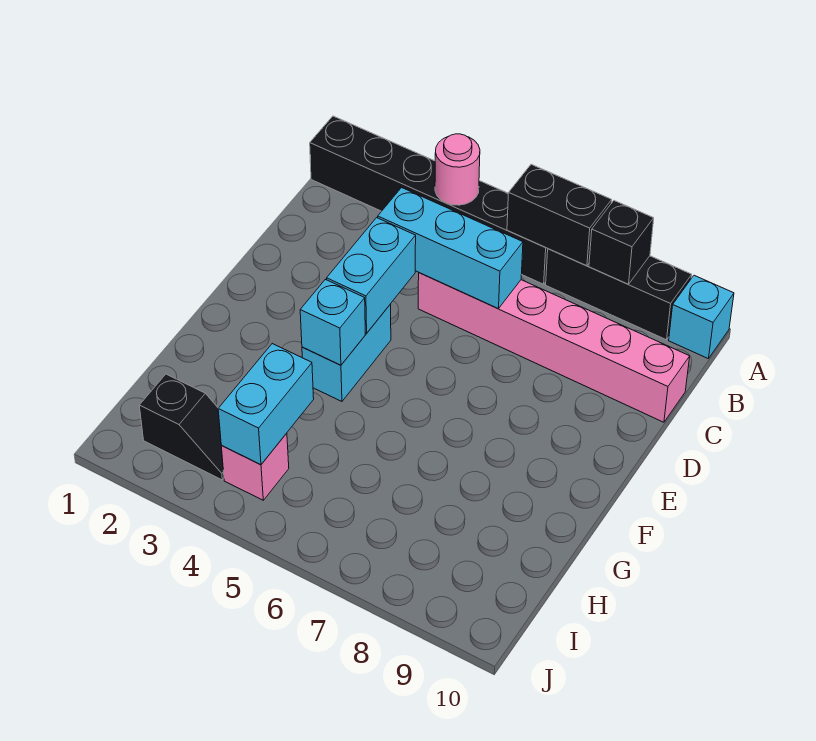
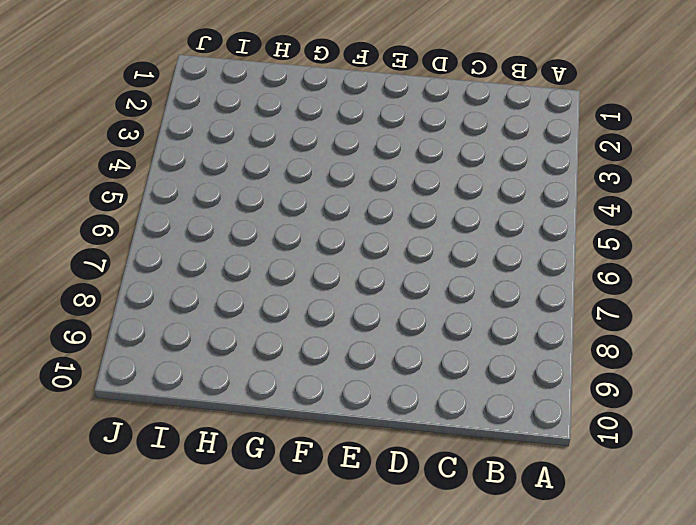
none -> black brick A1:A6 level 1
none -> black brick A7:A9 level 1
none -> cyan brick A10 level 1

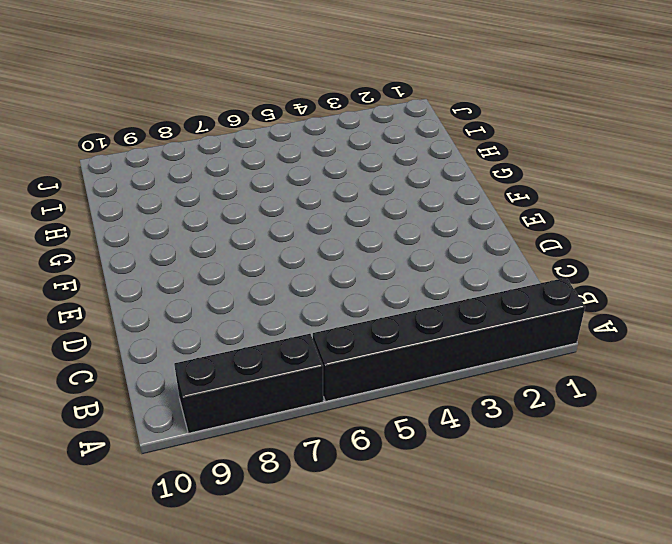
none -> cyan brick A10 level 1
none -> pink brick C5:C10 level 1
none -> cyan brick E4:F4 level 1

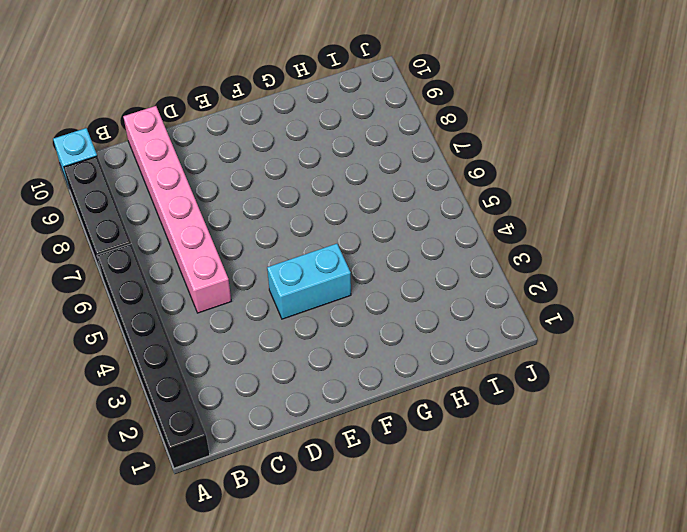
none -> black slope I2:I3 level 1 top 2
none -> pink brick I4 level 1
none -> pink round brick A4 level 2

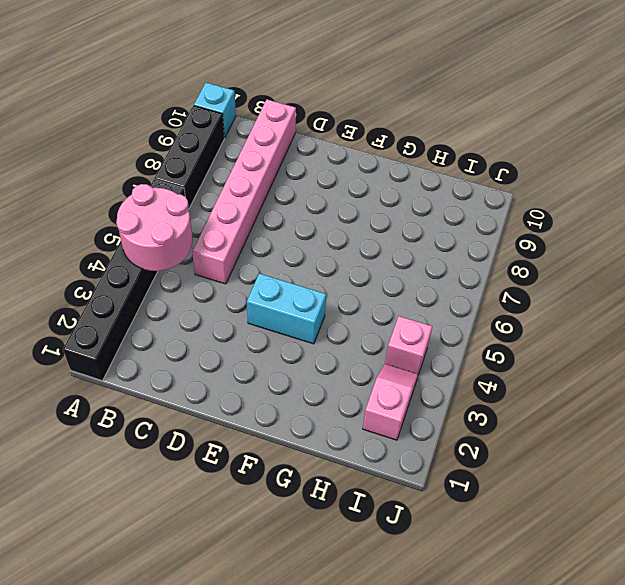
pink round brick A4:B5 level 2 -> pink round brick A4 level 2
pink slope I2:I3 level 1 top 2 -> black slope I2:I3 level 1 top 2
none -> black brick A6:A7 level 2
none -> black brick A8 level 2
none -> cyan brick C4:C6 level 2

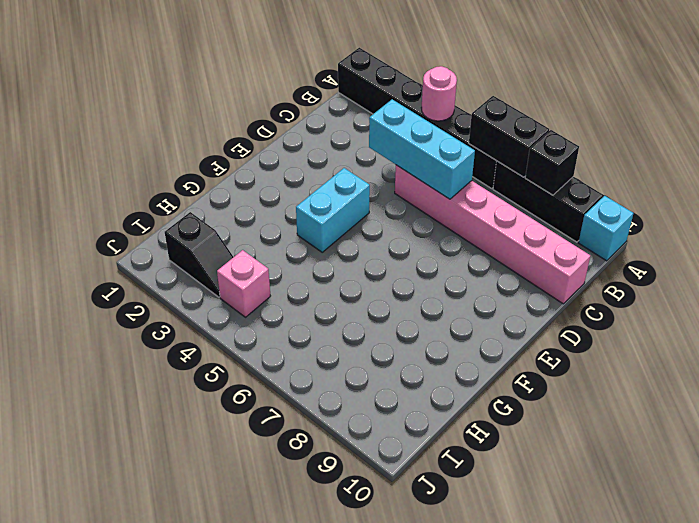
none -> cyan brick D4:E4 level 2
none -> cyan brick F4 level 2
none -> cyan brick H4:I4 level 2

